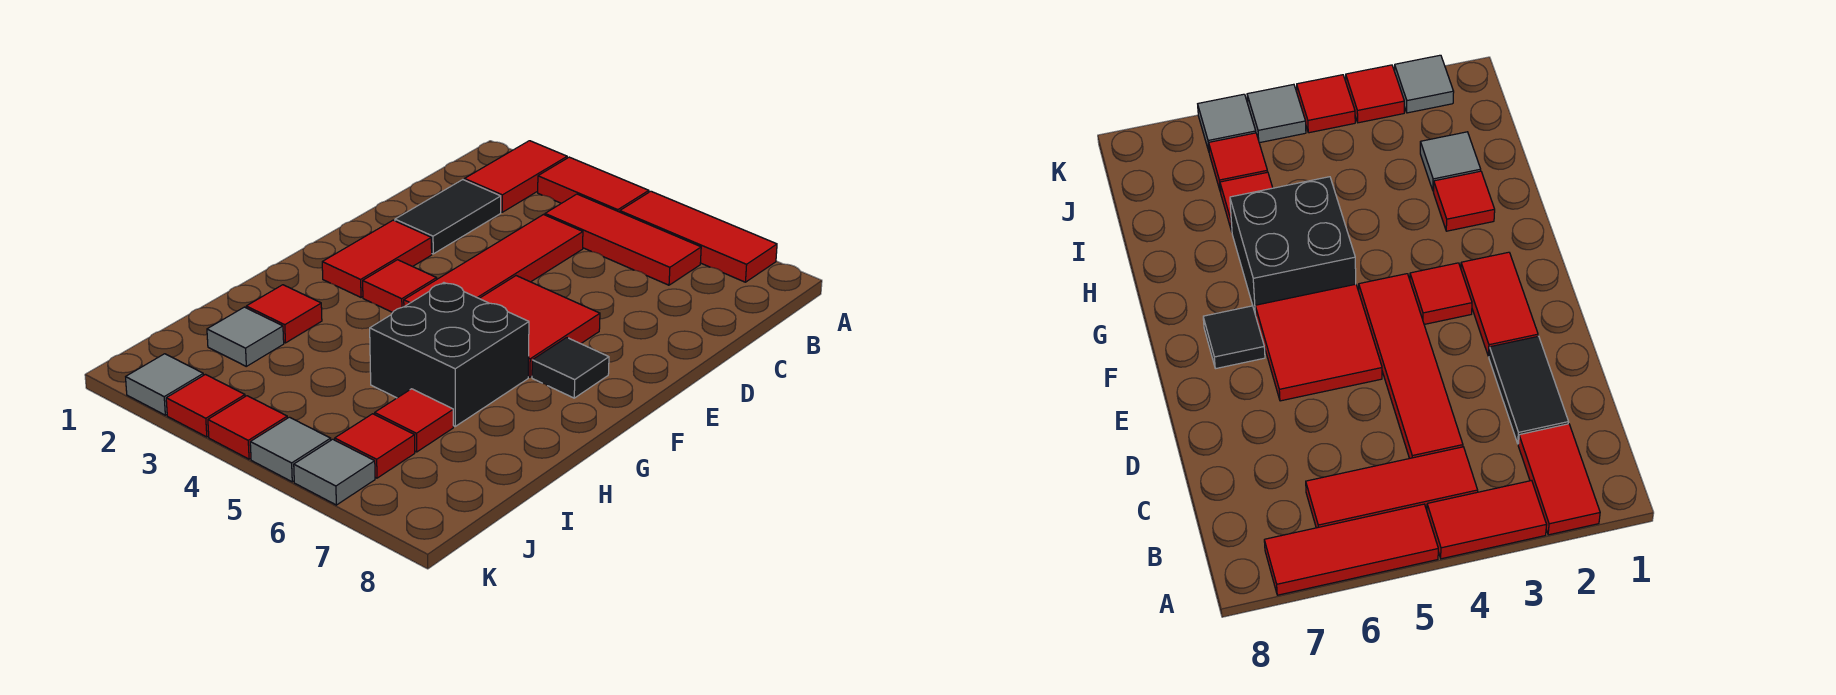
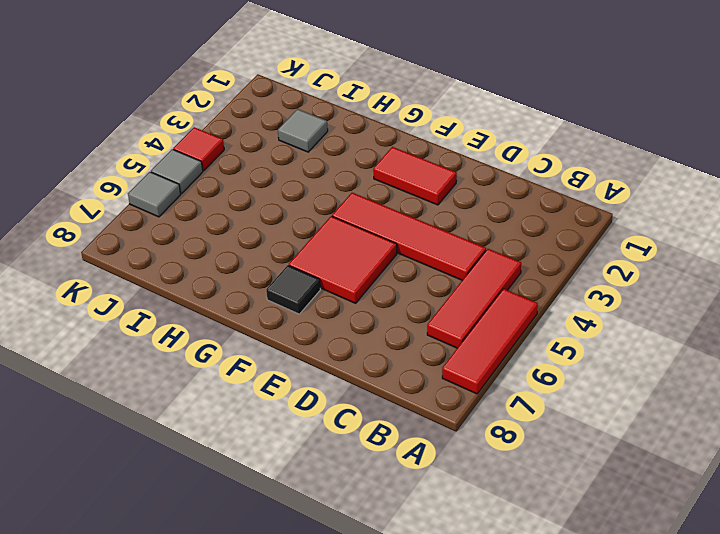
none -> red tile A2:B2 level 1
none -> red tile A3:A4 level 1
none -> black tile C2:D2 level 1

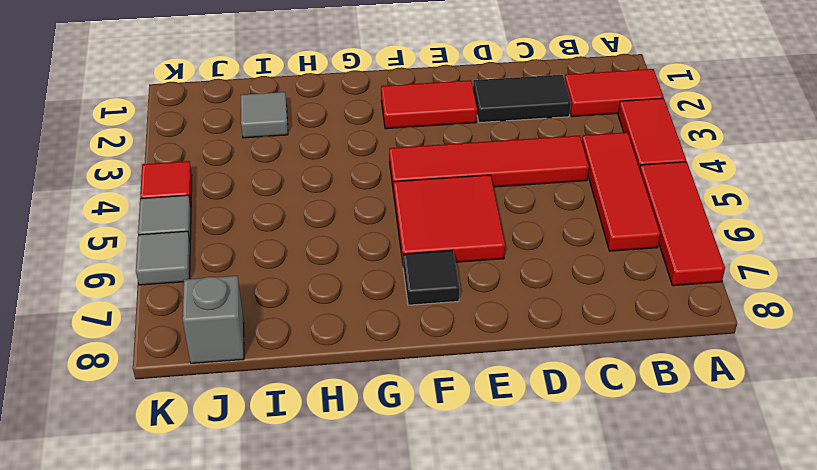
grey brick J8 level 1 -> none
none -> red tile F3 level 1
none -> black brick G5:H6 level 1
none -> red tile H2 level 1

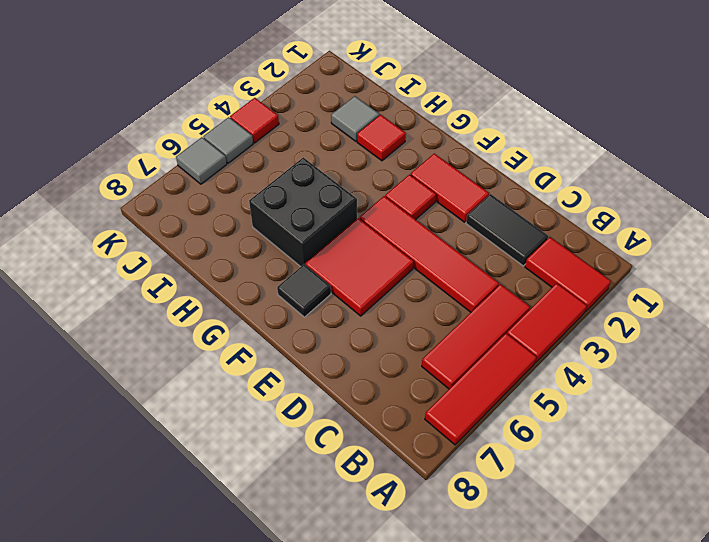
none -> red tile I6 level 1
none -> red tile J6 level 1
none -> grey tile K2 level 1

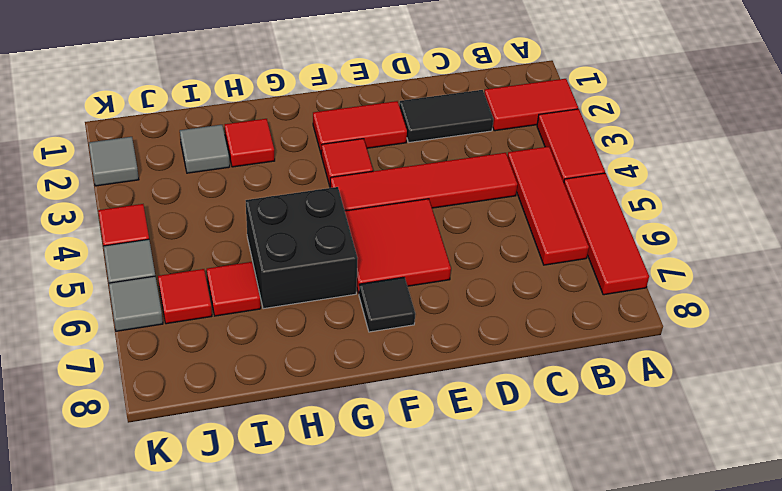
none -> red tile K3 level 1

